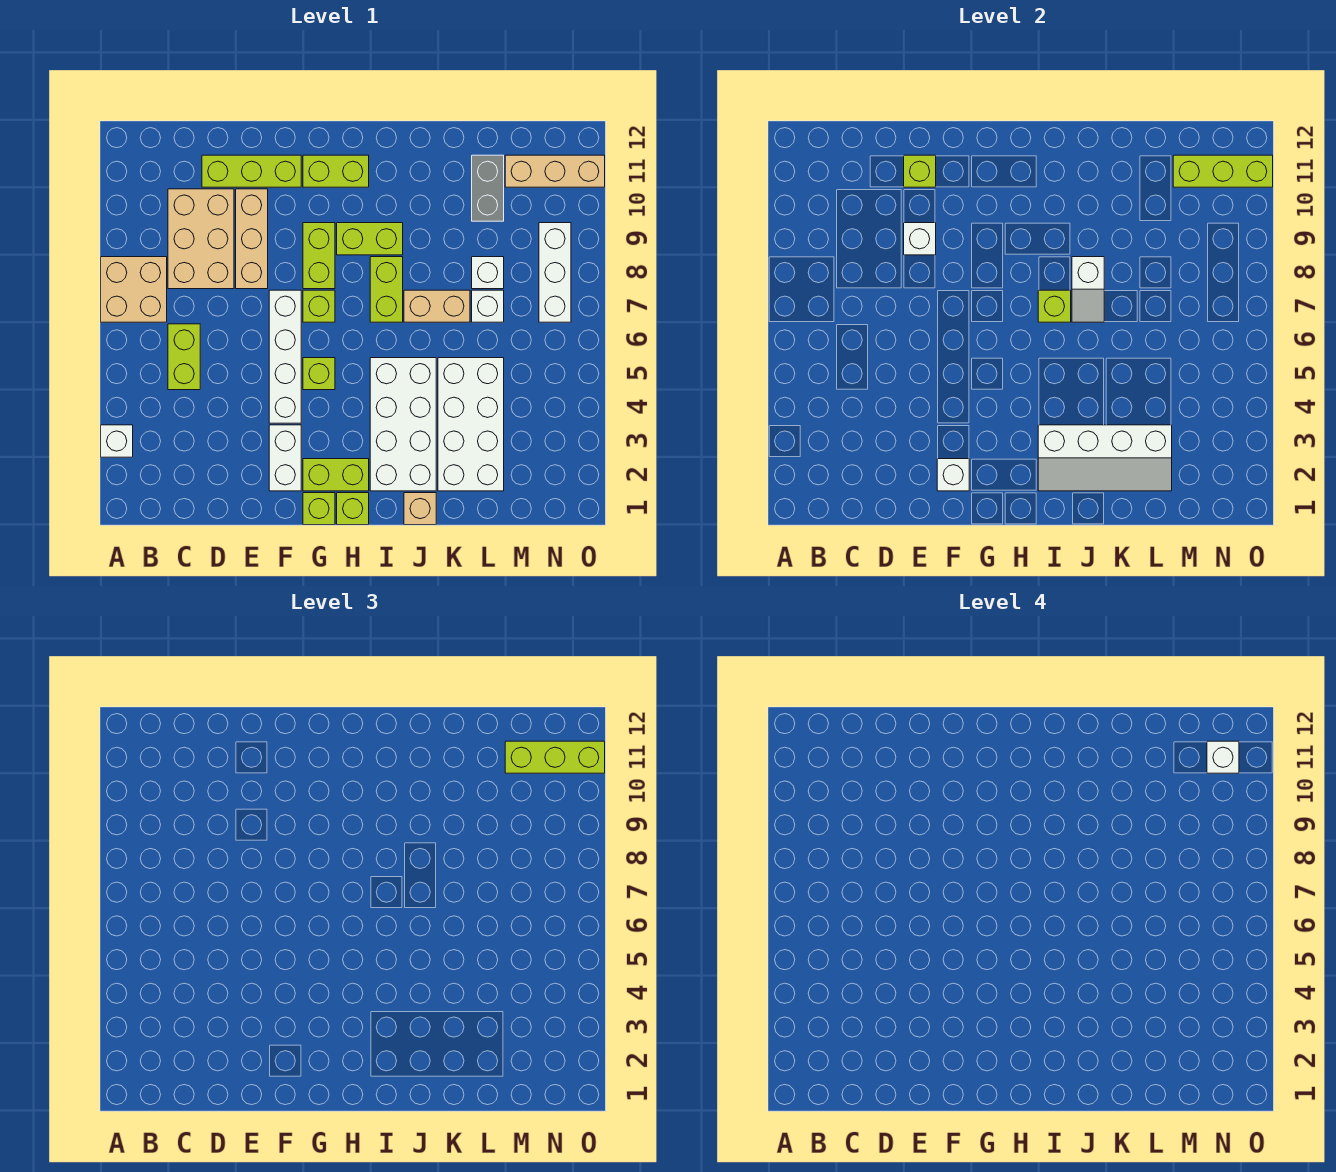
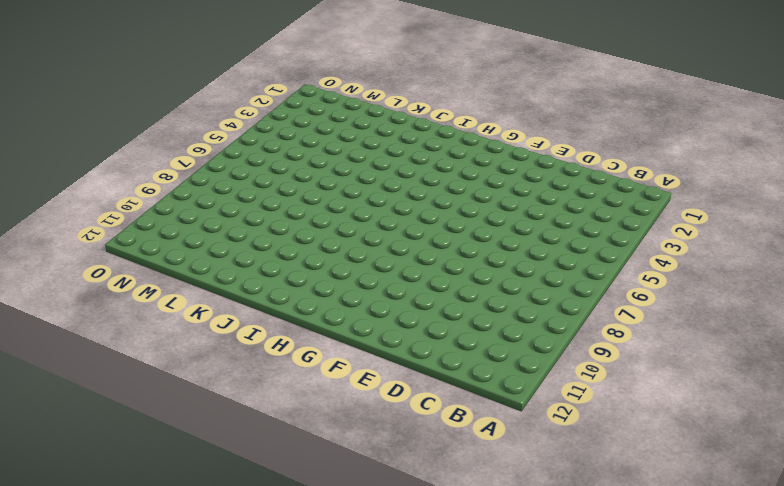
none -> white brick A3 level 1
none -> tan brick A7:B8 level 1
none -> lime brick C5:C6 level 1
none -> tan brick C8:D10 level 1

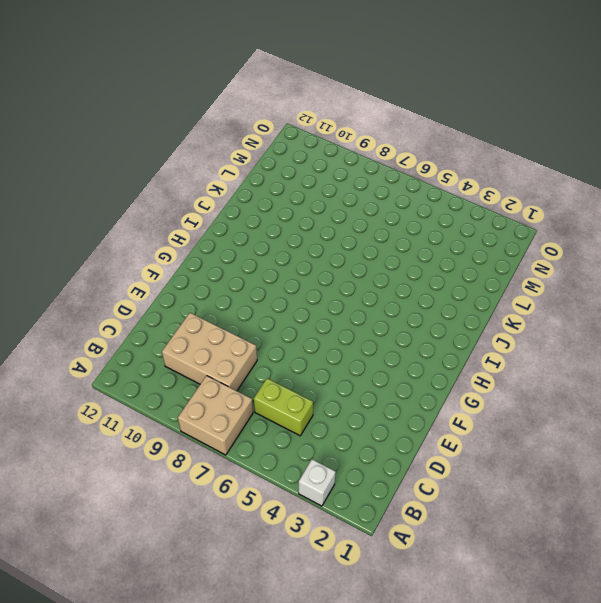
none -> lime brick D11:F11 level 1
none -> tan brick E8:E10 level 1
none -> white brick F2:F3 level 1
none -> white brick F4:F7 level 1

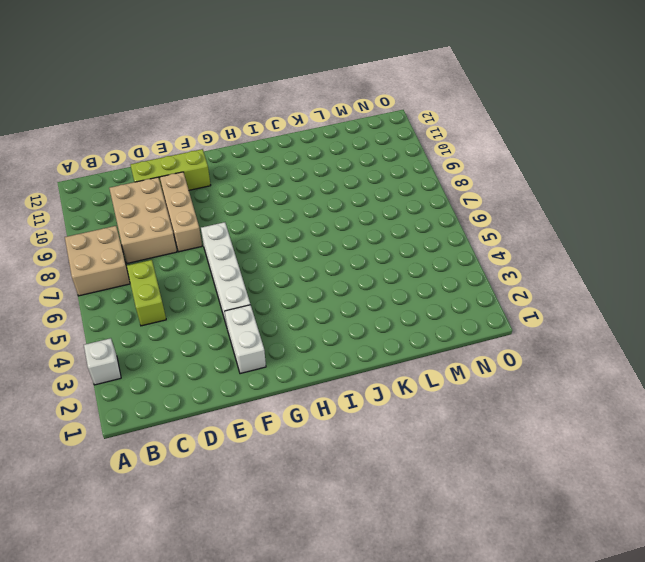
none -> lime brick G1 level 1
none -> lime brick G2:H2 level 1
none -> lime brick G5 level 1
none -> lime brick G7 level 1

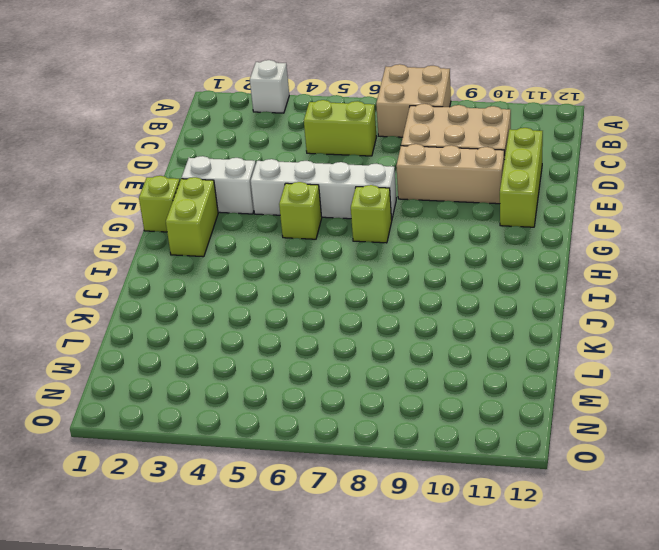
none -> lime brick G8:G9 level 1
none -> lime brick G11:H11 level 1
none -> lime brick H1 level 1
none -> lime brick H9:I9 level 1

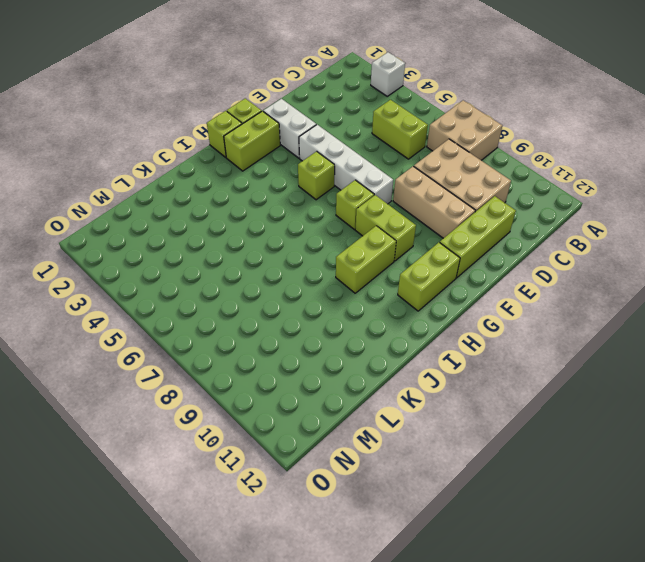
none -> white brick I2:J5 level 1
none -> lime brick I7:I8 level 1
none -> tan brick J1 level 1
none -> tan brick J7:K7 level 1

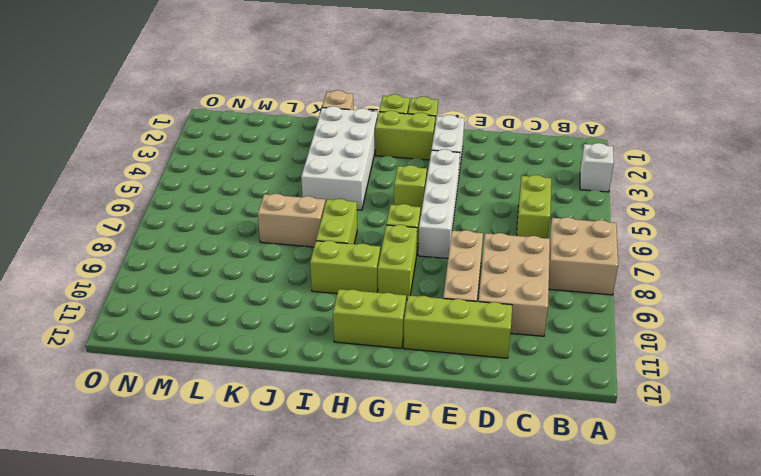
none -> white brick K2:L5 level 1
none -> white brick L7 level 1
none -> white brick L8 level 1
none -> grey brick L10:L11 level 1

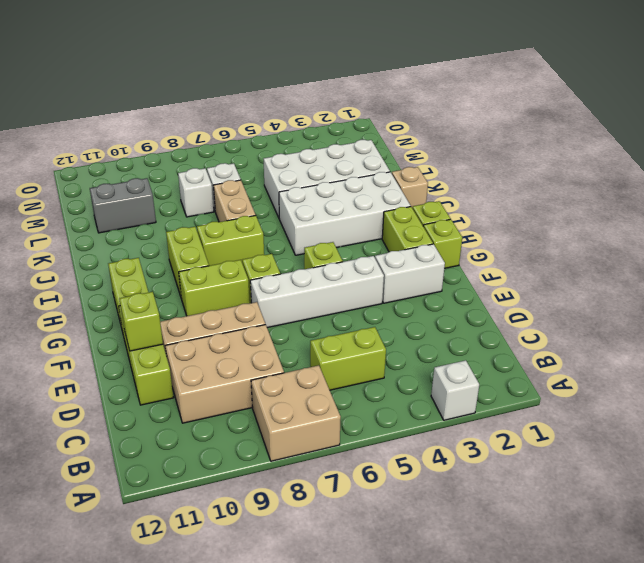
none -> tan brick M11:O11 level 1
none -> white brick N7:N9 level 1
none -> white brick E9 level 2
none -> white brick F2 level 2

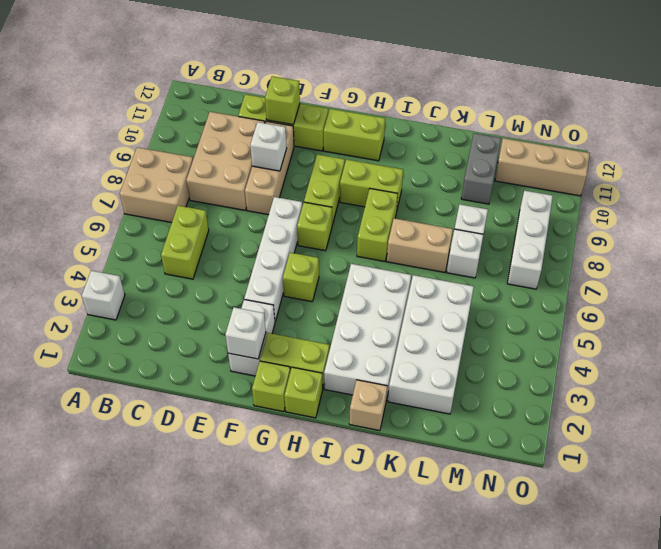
none -> white slope I2:L3 level 2 top 3
none -> lime brick I7 level 2
none -> white slope J7:J8 level 2 top 8
none -> lime brick M11:O11 level 2

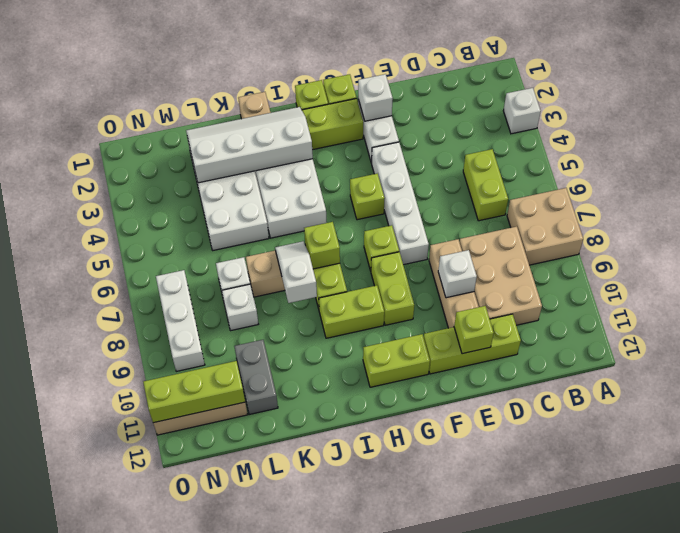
none -> lime brick M11:O11 level 3
none -> white brick N11 level 4

